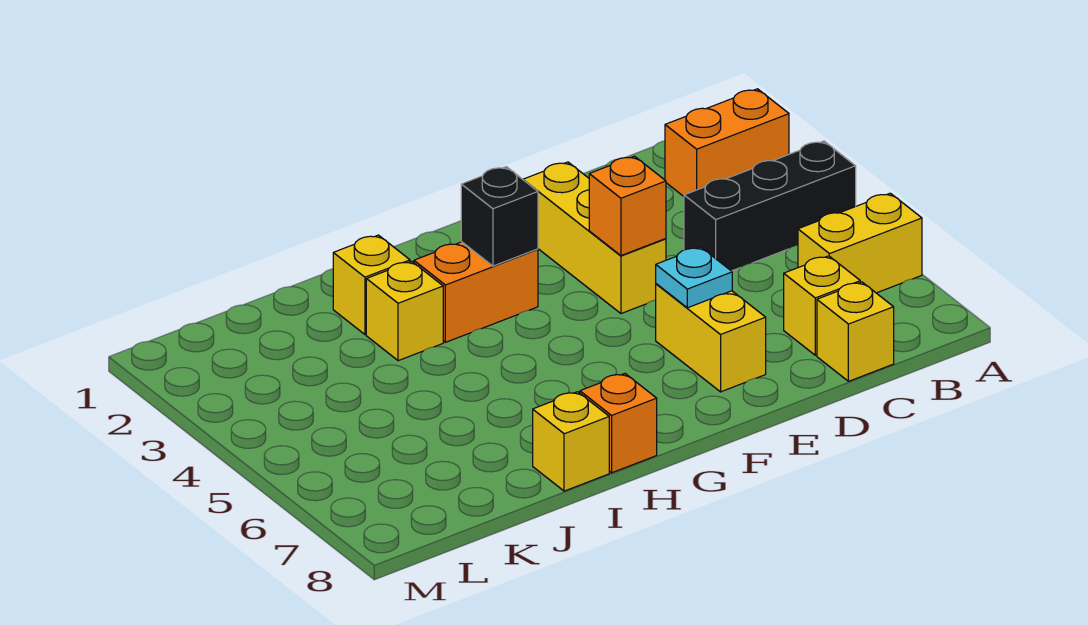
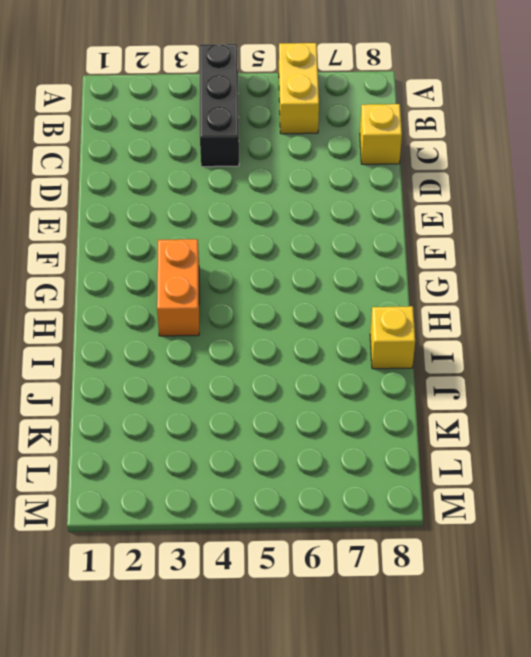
none -> orange brick A2:B2 level 1
none -> yellow brick C7 level 1
none -> yellow brick E2:E4 level 1

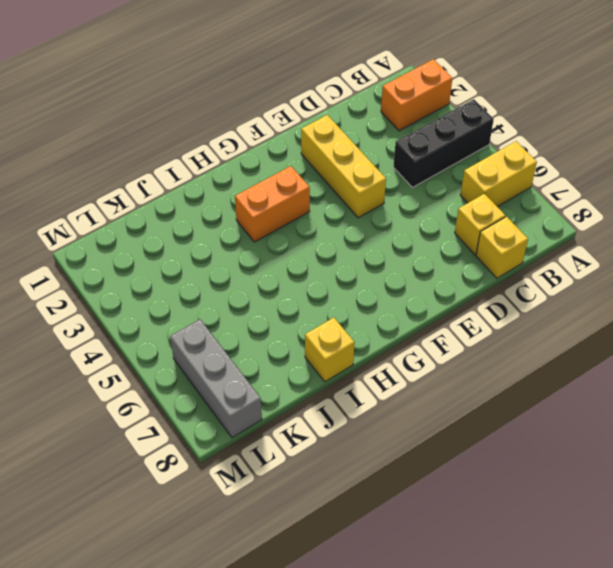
grey brick L6:L8 level 1 -> none
none -> yellow brick E6:E7 level 1
none -> orange brick H8 level 1
none -> yellow brick I2 level 1

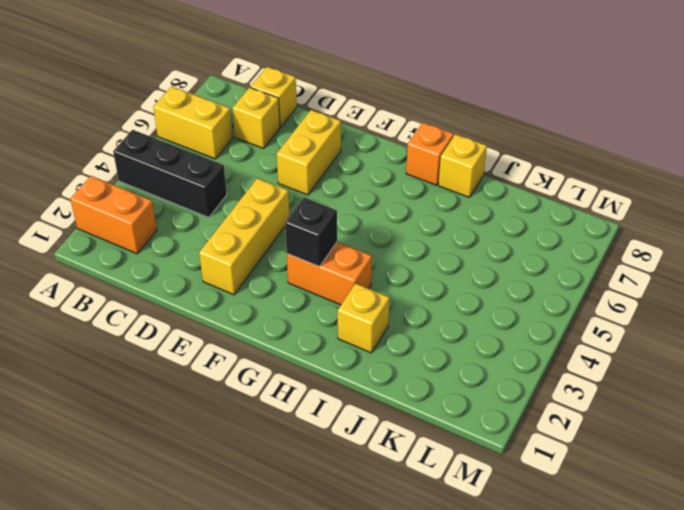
none -> yellow brick I3 level 1
none -> orange brick E4 level 2
none -> cyan plate E6 level 2

